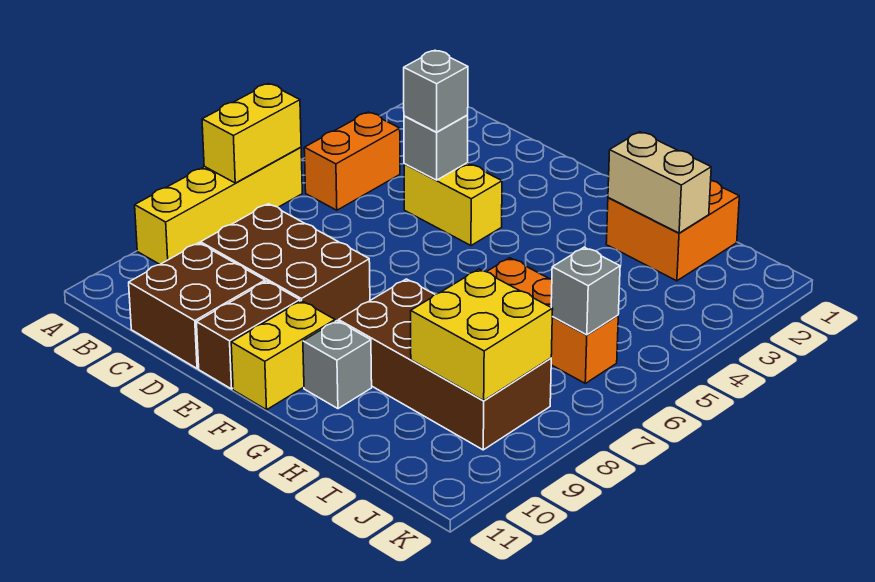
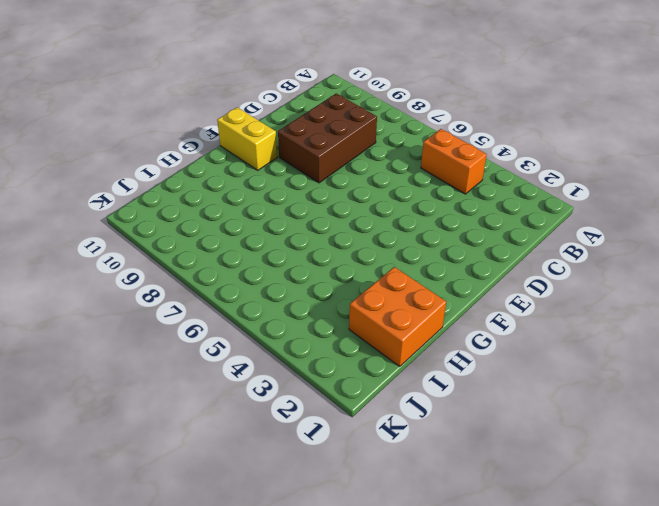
none -> yellow brick A6:A9 level 1
none -> brown brick C10:D11 level 1
none -> yellow brick D4:E4 level 1

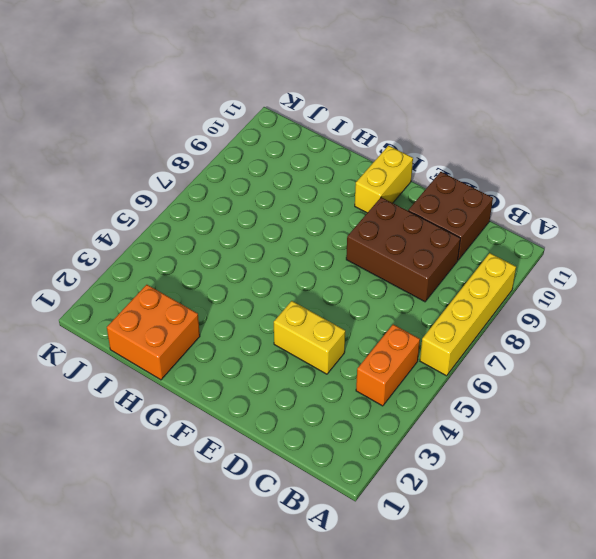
none -> brown brick E10:E11 level 1
none -> brown brick G8:J9 level 1
none -> grey brick G10 level 1

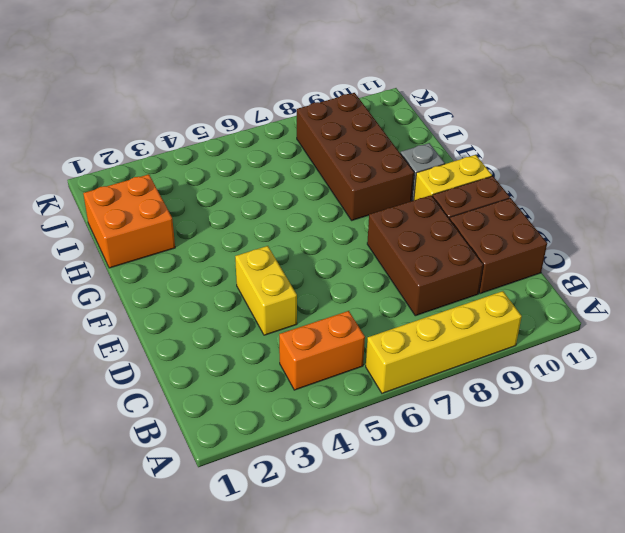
none -> orange brick H6:J6 level 1
none -> yellow brick A6:A7 level 2
none -> grey brick D4 level 2

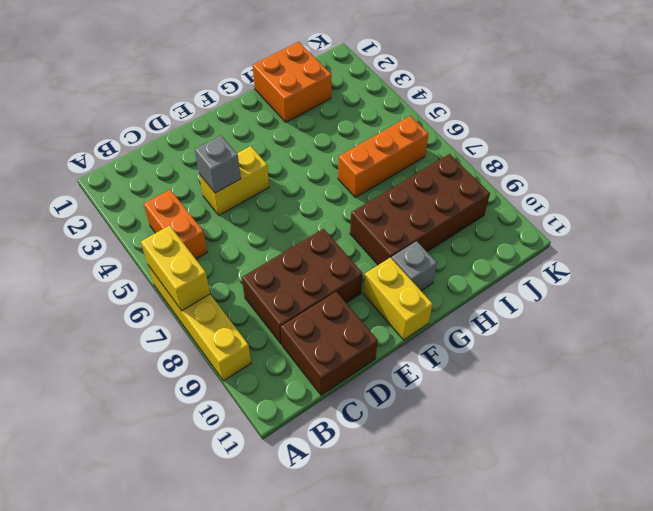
none -> brown brick E10:E11 level 1
none -> tan brick H2:I2 level 2
none -> yellow brick I8:J9 level 2

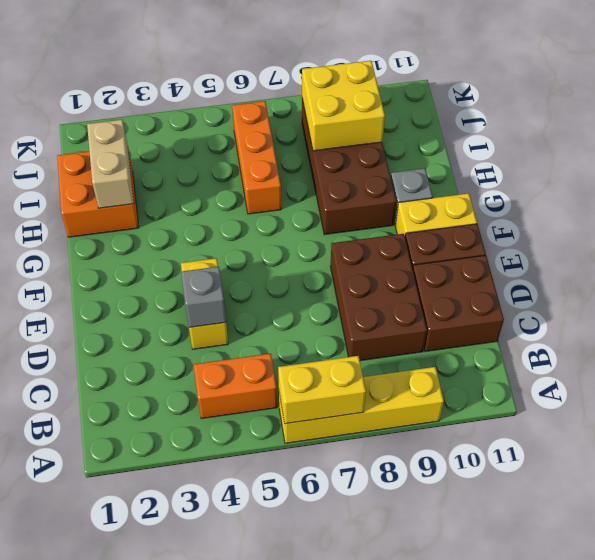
none -> grey brick J6 level 2
none -> grey brick D4 level 3

